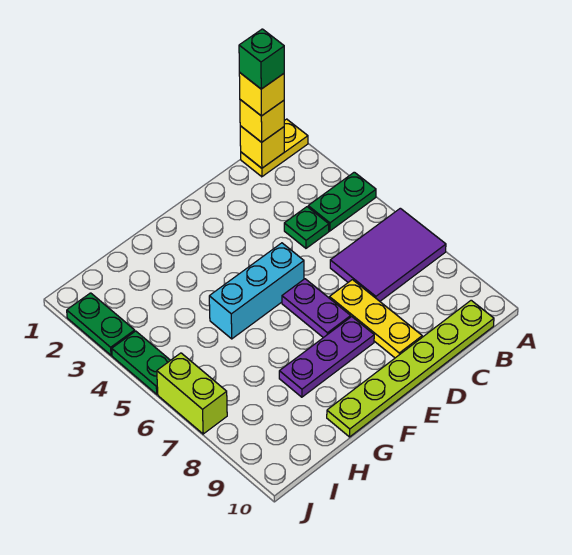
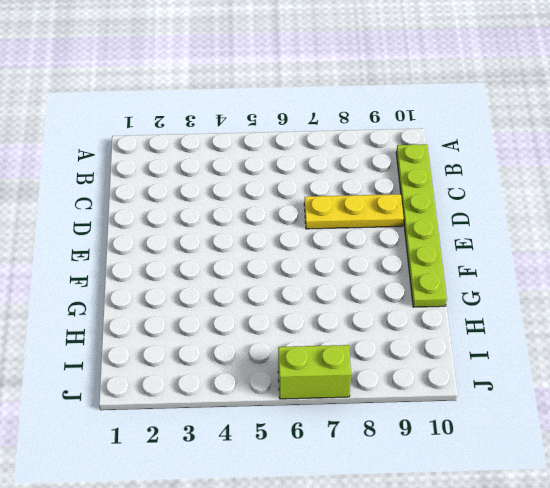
none -> yellow plate A1:B1 level 1
none -> green plate A4:B4 level 1
none -> purple tile A6:C7 level 1

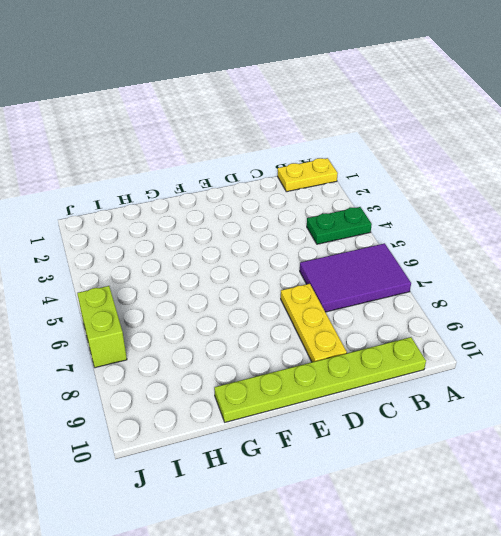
none -> green plate C4 level 1
none -> cyan brick E5:G5 level 1
none -> purple plate E6:E7 level 1

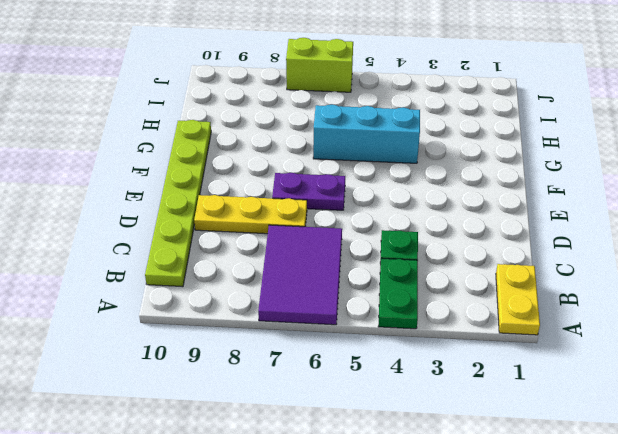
cyan brick G4:G6 level 1 -> cyan brick E5:G5 level 1
none -> purple plate E8:G8 level 1
none -> green plate J2:J3 level 1
none -> green plate J4:J5 level 1

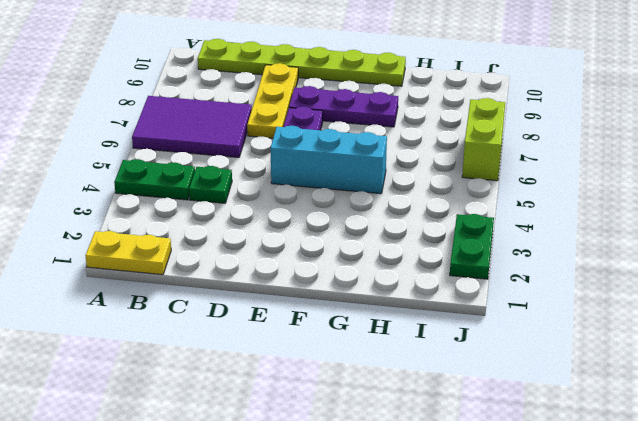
none -> green plate J4:J5 level 1
none -> yellow brick B1 level 2
none -> yellow brick B1 level 3

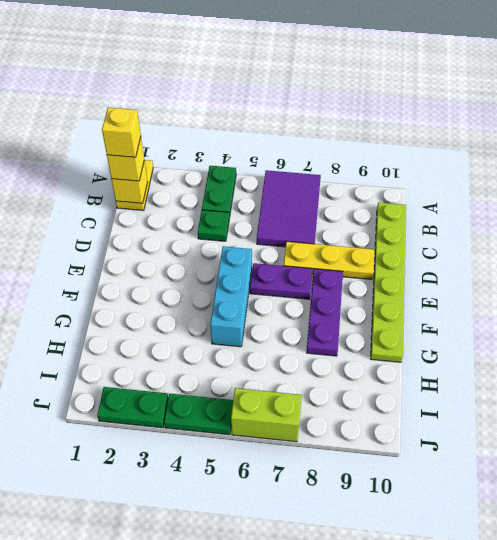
none -> green brick B1 level 5

